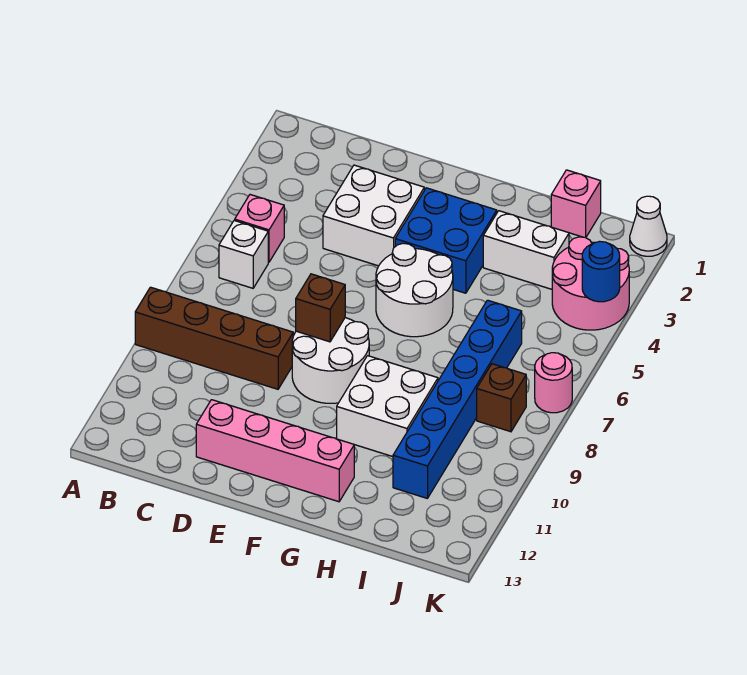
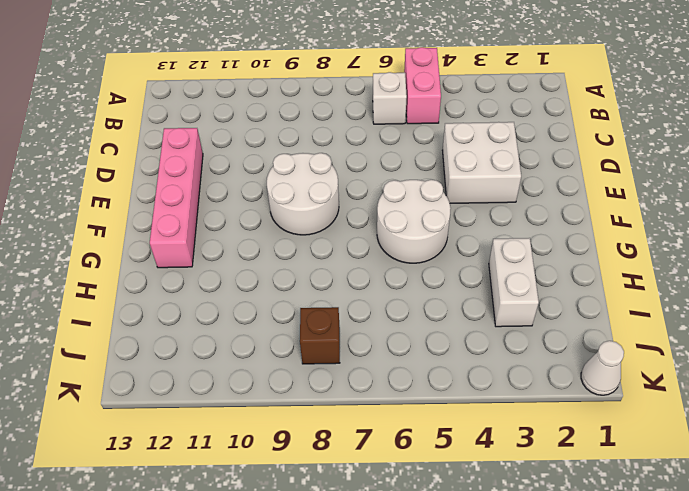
pink brick A5:B5 level 1 -> pink brick B5 level 1
none -> brown brick A9:D9 level 1
none -> blue brick F3:G4 level 1
none -> white brick G9:H10 level 1

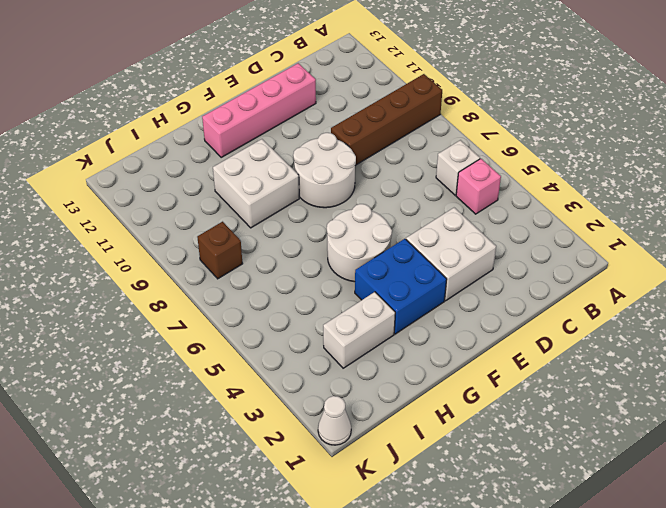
none -> pink brick I1 level 1
none -> blue brick I6:I11 level 1
none -> pink round brick J3:K4 level 1

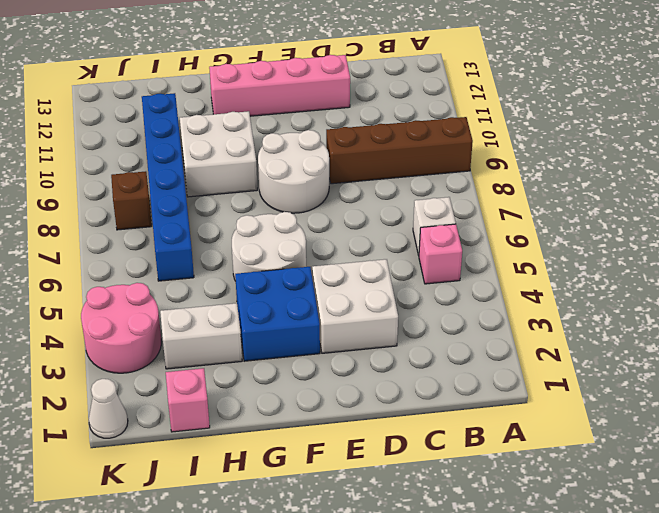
none -> pink round brick K7 level 1
none -> brown brick E8 level 2
none -> blue round brick K4 level 2

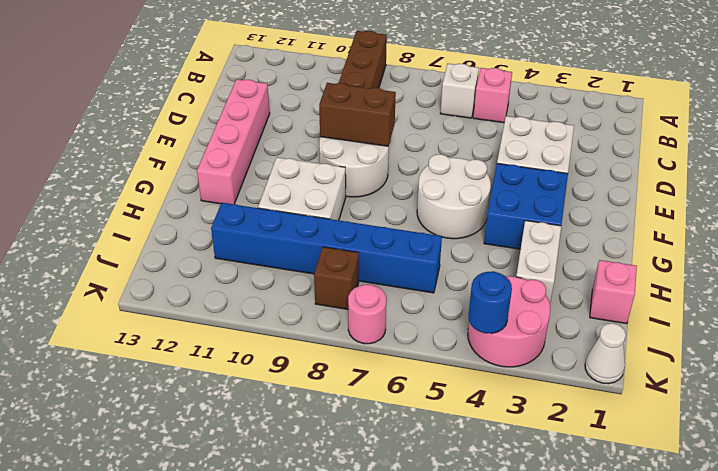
brown brick E8:E9 level 2 -> brown brick E8 level 2

